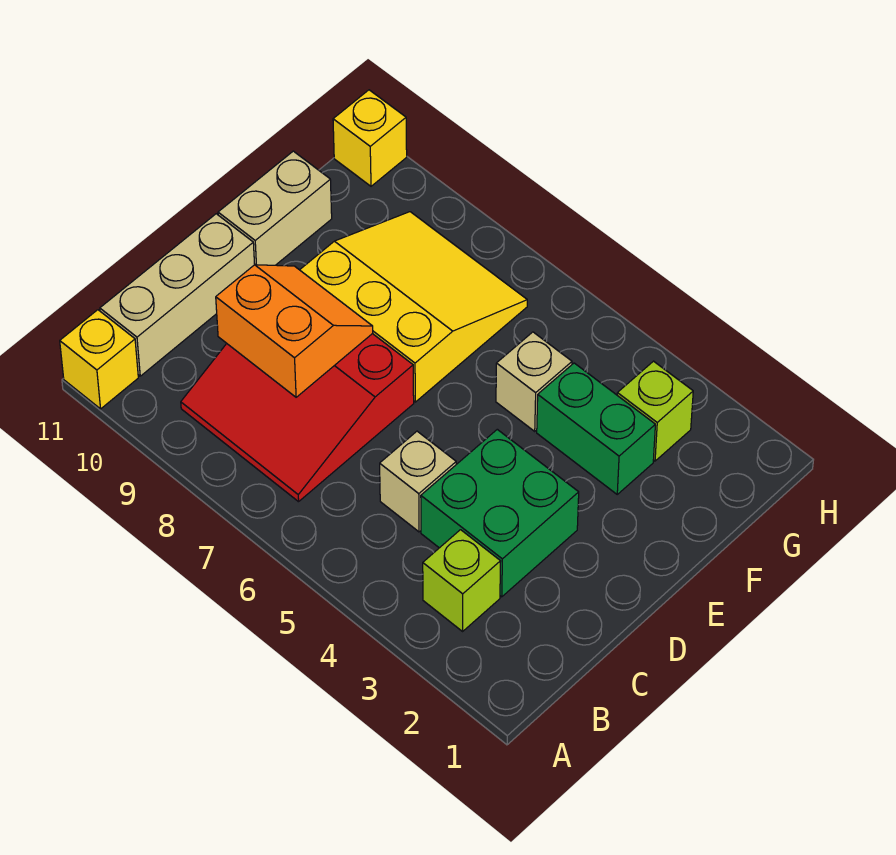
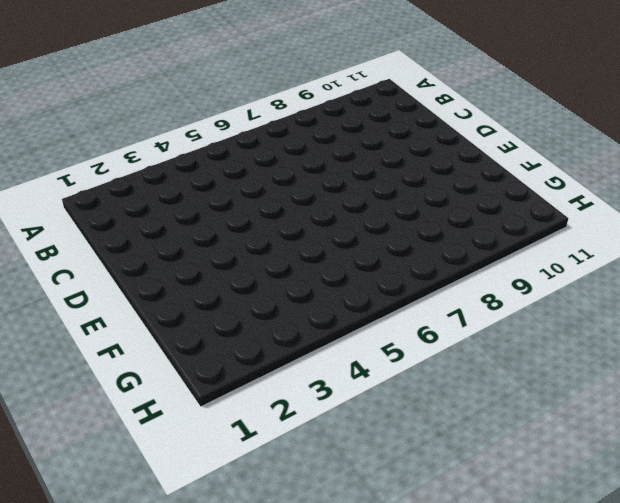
none -> yellow brick A11 level 1
none -> lime brick B3 level 1
none -> red slope B7:D9 level 1 top D

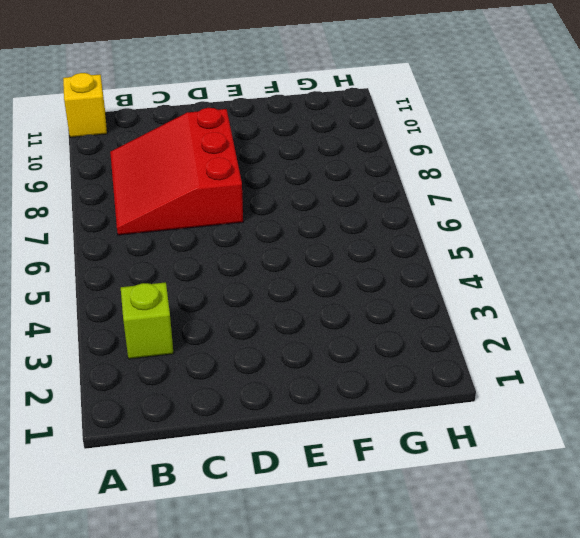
none -> tan brick B11:D11 level 1
none -> green brick C3:D4 level 1
none -> tan brick C5 level 1

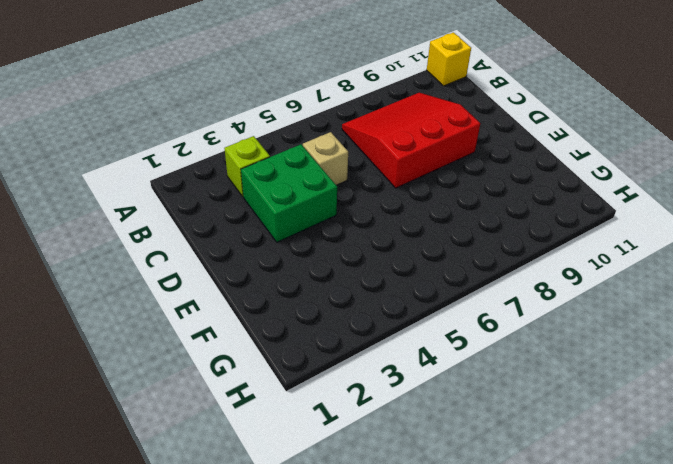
none -> tan brick B11:D11 level 1
none -> yellow slope E7:G9 level 1 top E
none -> tan brick E11:F11 level 1

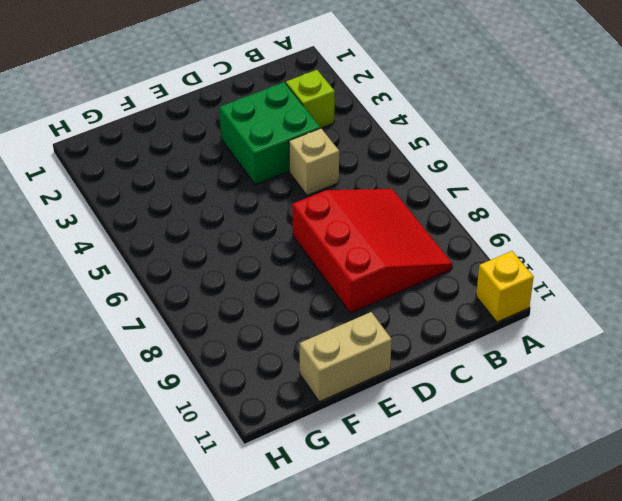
none -> tan brick B11:D11 level 1
none -> yellow slope E7:G9 level 1 top E
none -> green brick F3:F4 level 1

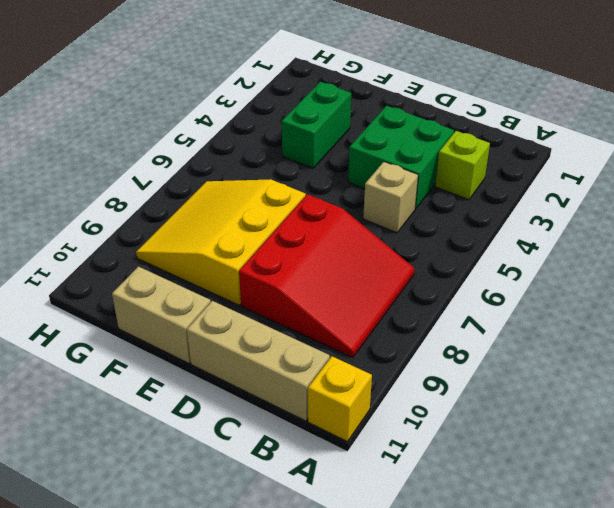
none -> tan brick F5 level 1
none -> lime brick G3 level 1
none -> yellow brick H11 level 1

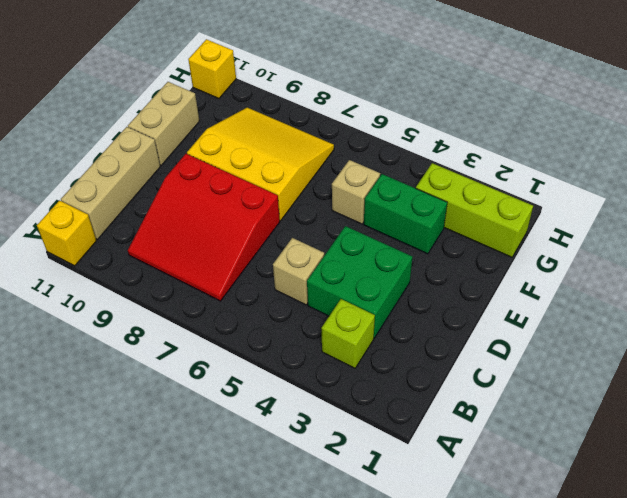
lime brick G1:G3 level 1 -> lime brick G3 level 1
none -> orange slope C8:D9 level 2 top C

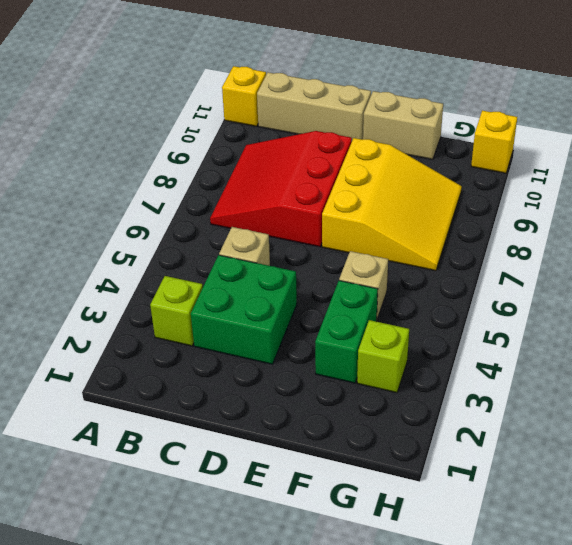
none -> orange slope C8:D9 level 2 top C

